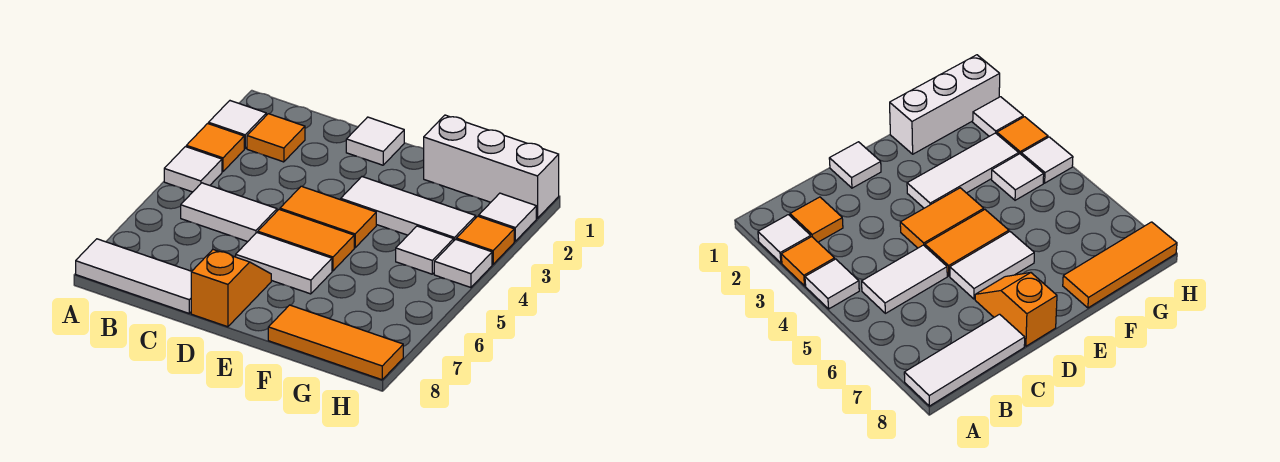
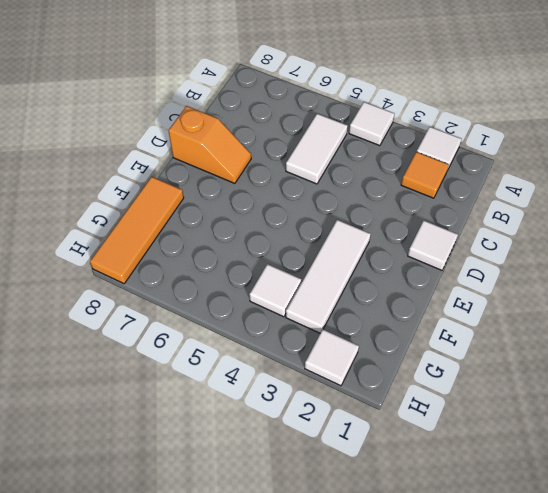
none -> orange tile A3 level 1
none -> white tile A8:C8 level 1
none -> orange tile D4:E4 level 1

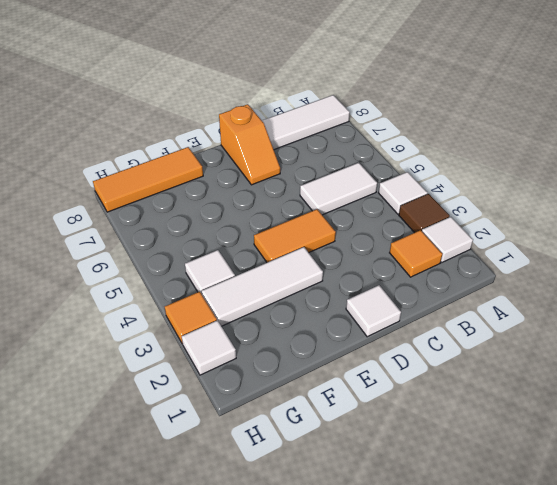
brown tile A3 level 1 -> orange tile A3 level 1
none -> orange tile D5:E5 level 1
none -> white tile D6:E6 level 1
none -> white brick F1:H1 level 1

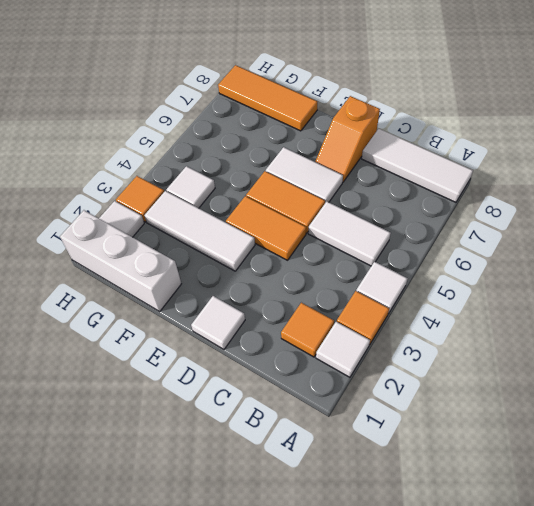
none -> white tile H4 level 1

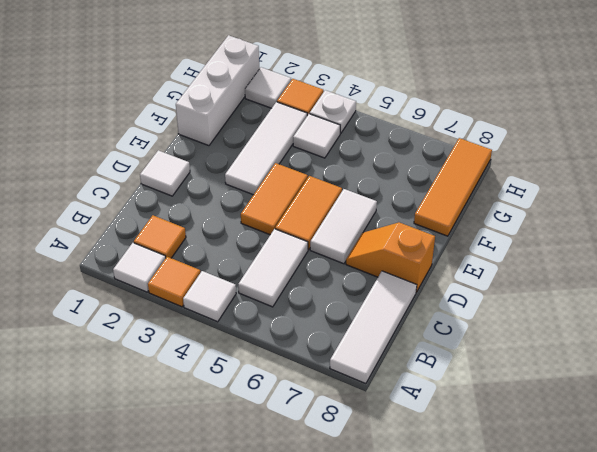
white plate H4 level 1 -> white tile H4 level 1

